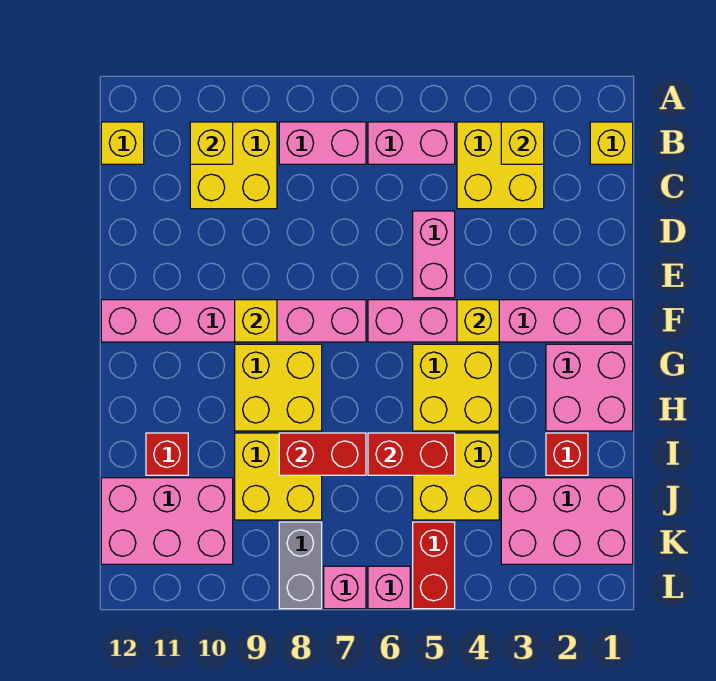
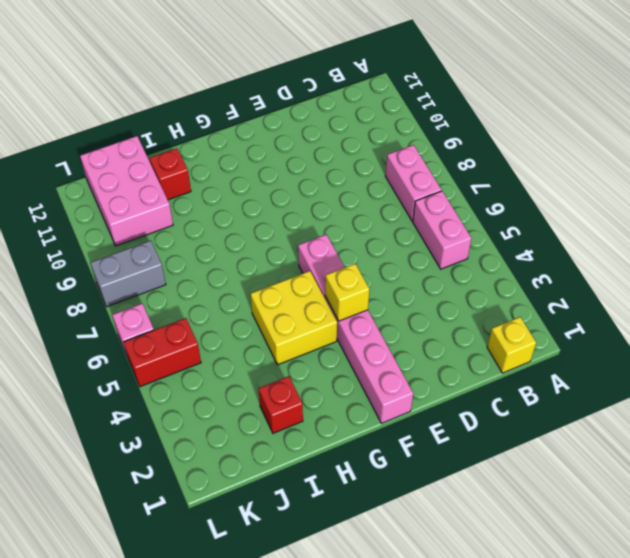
none -> yellow brick B3:C4 level 1
none -> yellow brick B9:C10 level 1
none -> yellow brick B12 level 1

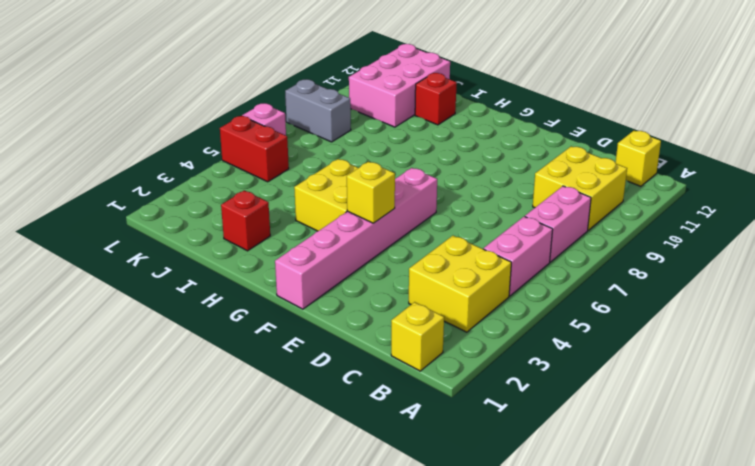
none -> pink brick D5:E5 level 1
none -> pink brick F7:F12 level 1
none -> pink brick G1:H2 level 1

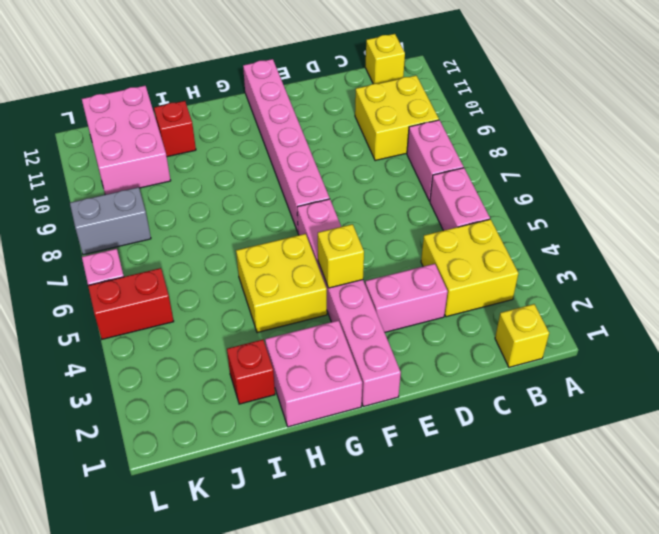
pink brick D3:E3 level 1 -> pink brick D5:E5 level 1
none -> yellow brick G8:H9 level 1
none -> yellow brick I4:J5 level 1
none -> yellow brick I8:J9 level 1

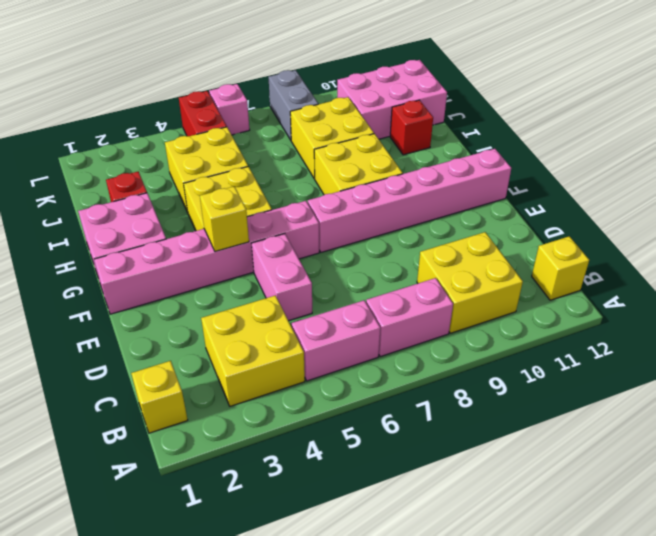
none -> pink brick J1:K3 level 1
none -> pink brick L7 level 1
none -> yellow brick B3 level 2

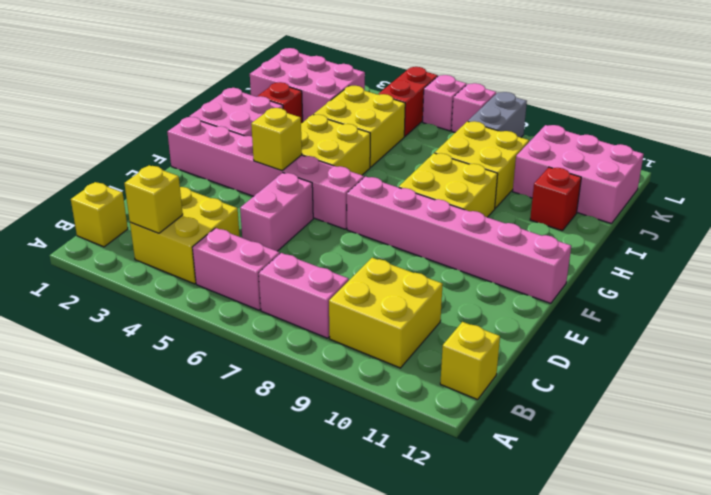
none -> yellow brick B10 level 2
none -> yellow brick F9 level 2
none -> red brick I5:I6 level 2

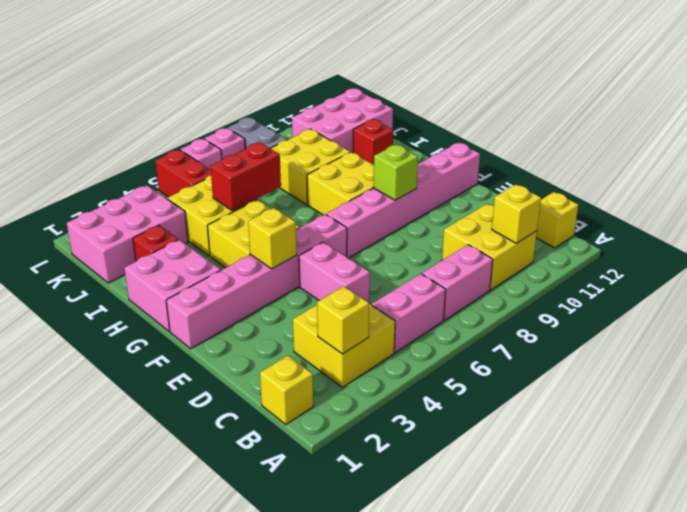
lime brick F9 level 2 -> yellow brick F9 level 2
none -> red brick I7:I8 level 2

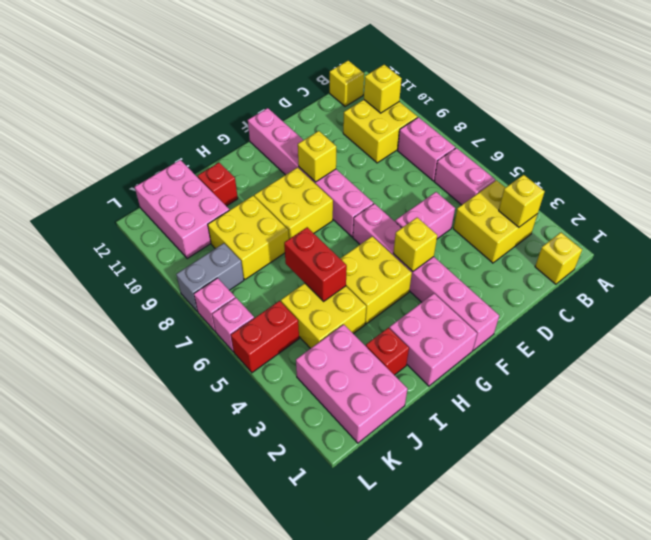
none -> red brick I7:I8 level 2

